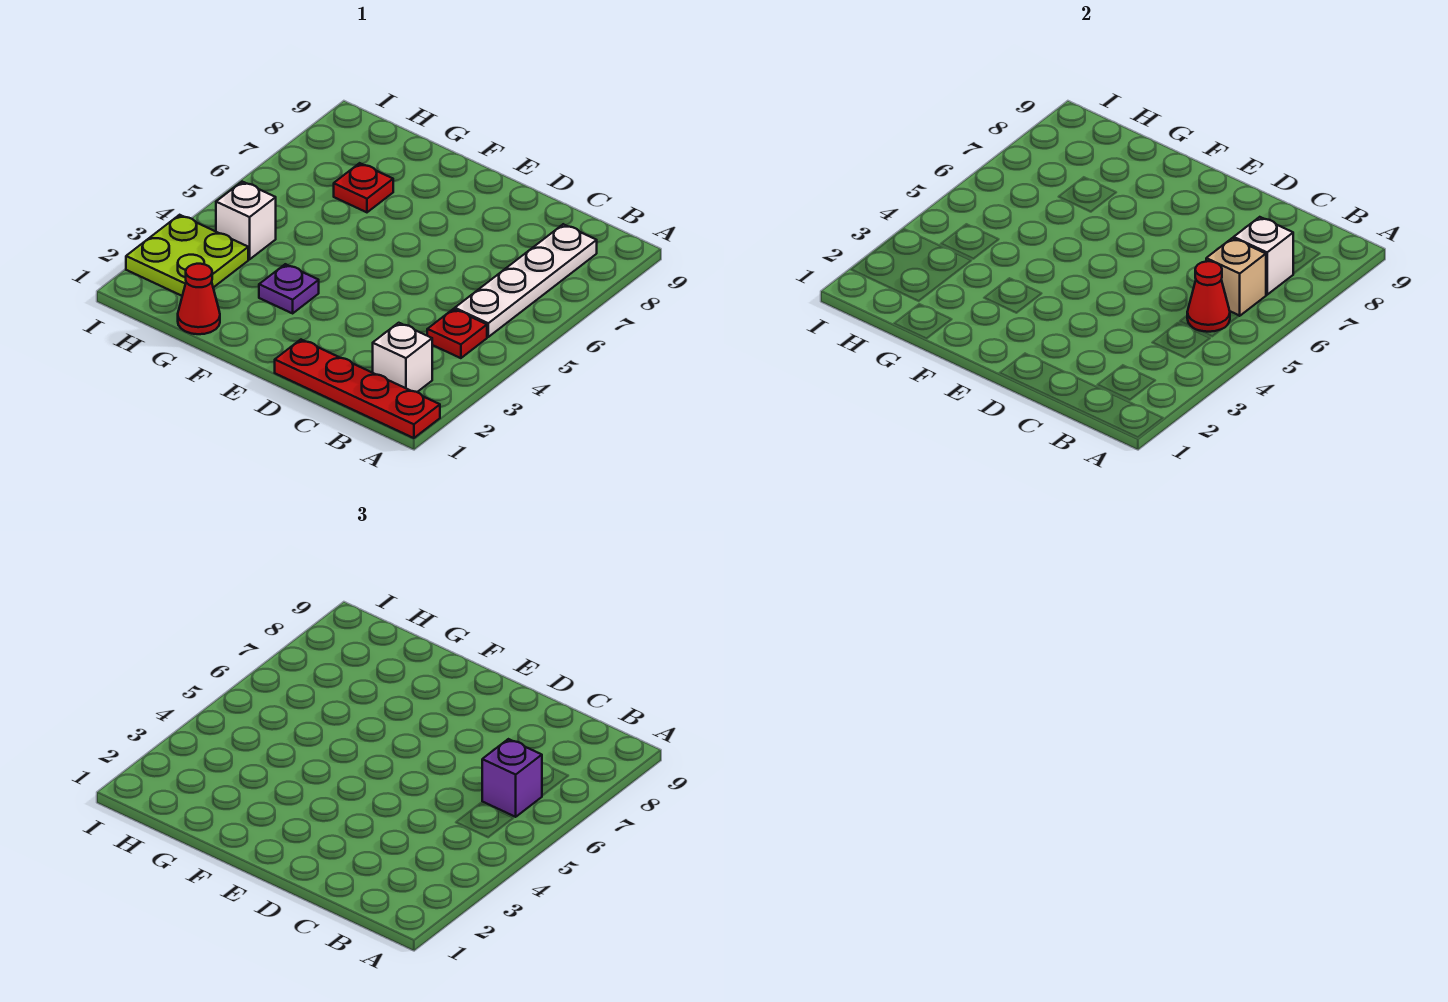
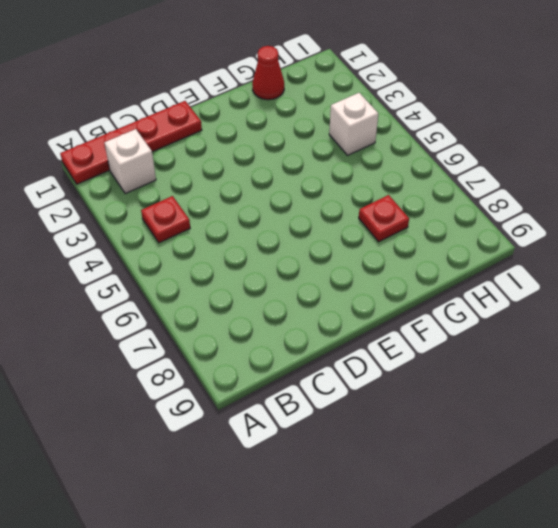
none -> white plate B5:B8 level 1
none -> purple plate F3 level 1
none -> lime plate H2:I3 level 1

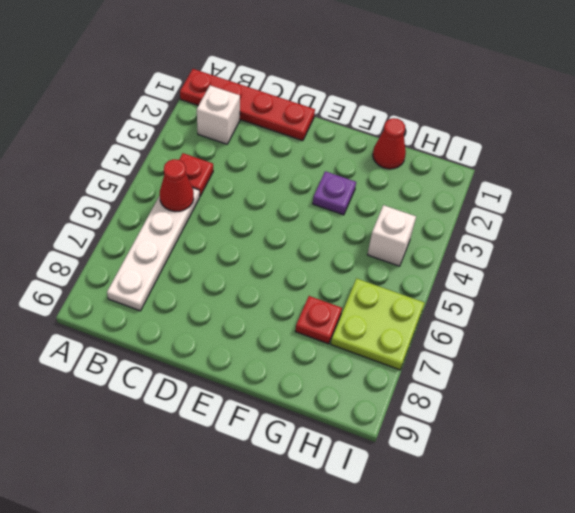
lime plate H6:I7 level 1 -> lime plate H2:I3 level 1
none -> tan brick B6 level 2
none -> white brick B7 level 2
none -> purple brick B6 level 3

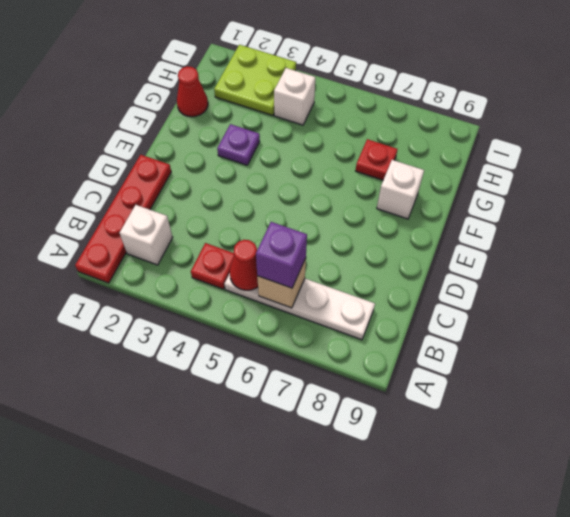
white brick F8 level 1 -> white brick B7 level 2

